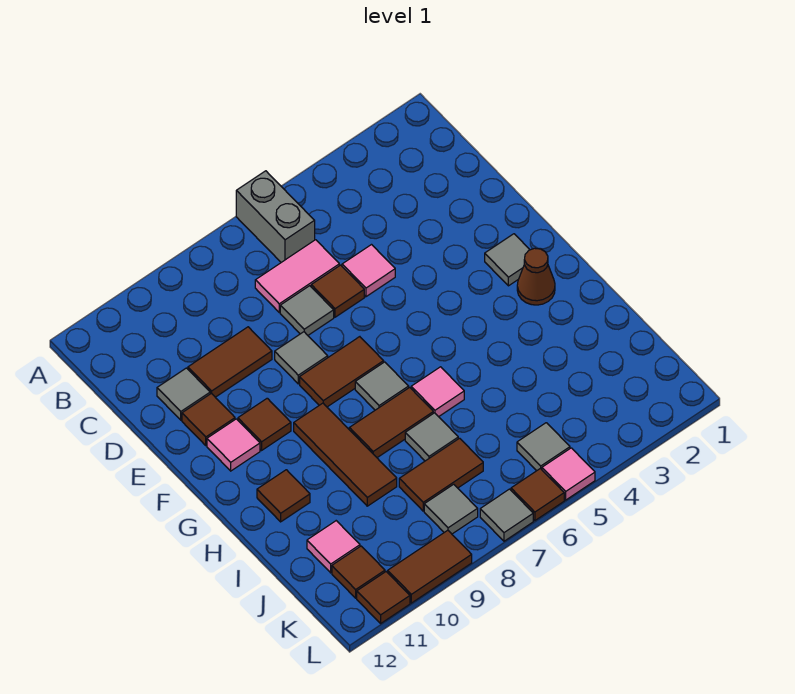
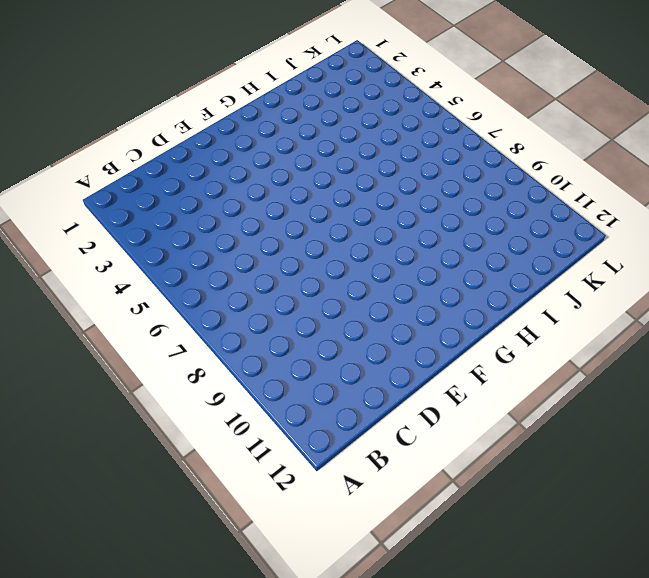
none -> grey brick A6:B6 level 1
none -> pink tile C6:C7 level 1
none -> pink tile D5 level 1
none -> brown tile D6 level 1

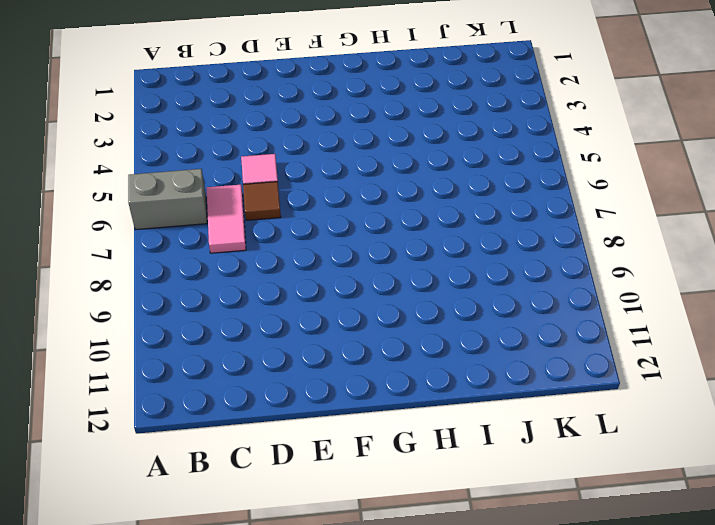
none -> grey tile D7 level 1
none -> brown tile D9:D10 level 1
none -> grey tile D11 level 1
none -> grey tile E8 level 1

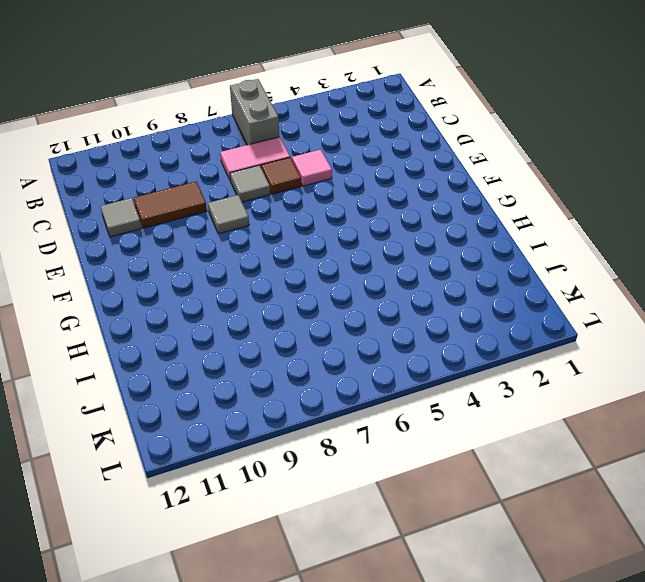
none -> brown tile E11 level 1
none -> grey tile F2 level 1
none -> brown tile F7:F8 level 1
none -> brown tile F10 level 1

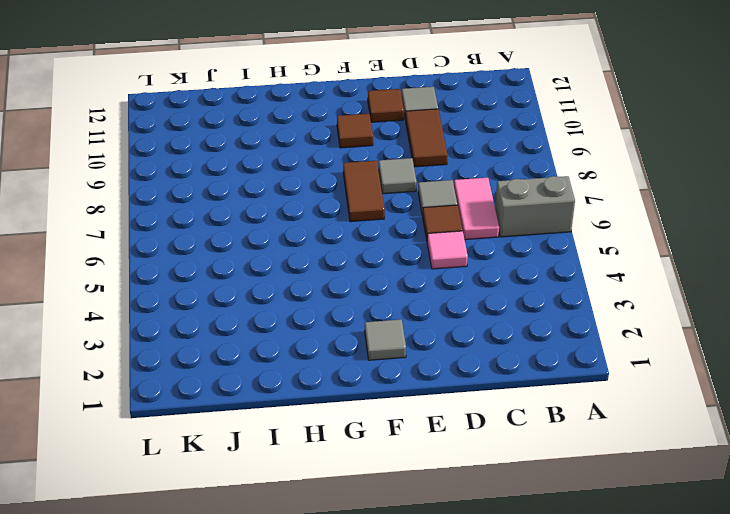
none -> pink tile F11 level 1
none -> brown cone G2 level 1
none -> grey tile G7 level 1
none -> brown tile G9:I9 level 1

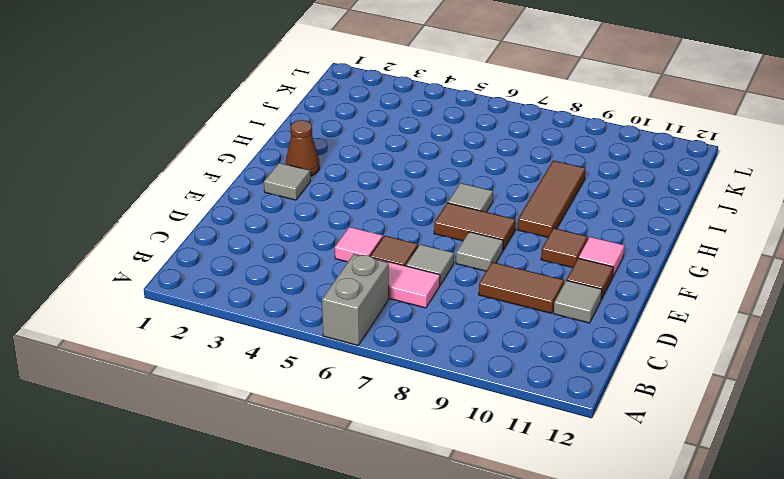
none -> pink tile H6 level 1
none -> brown tile H7:H8 level 1
none -> brown tile H11 level 1
none -> grey tile I7 level 1

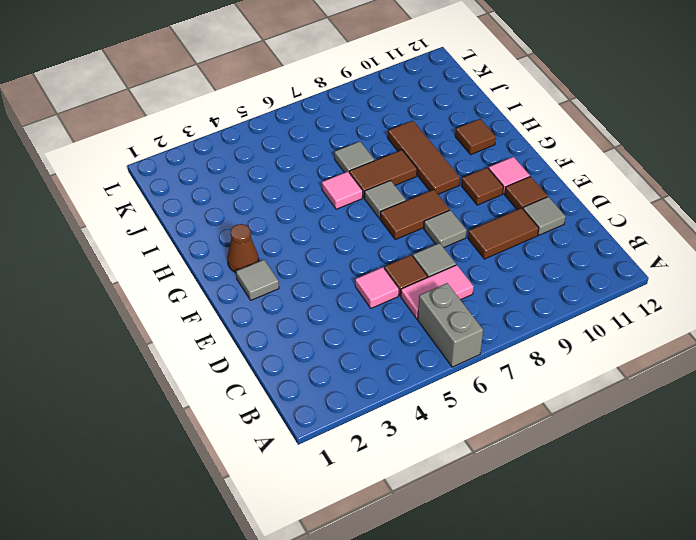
none -> brown tile J7:J8 level 1
none -> pink tile J11 level 1
none -> grey tile K5 level 1
none -> grey tile K8 level 1

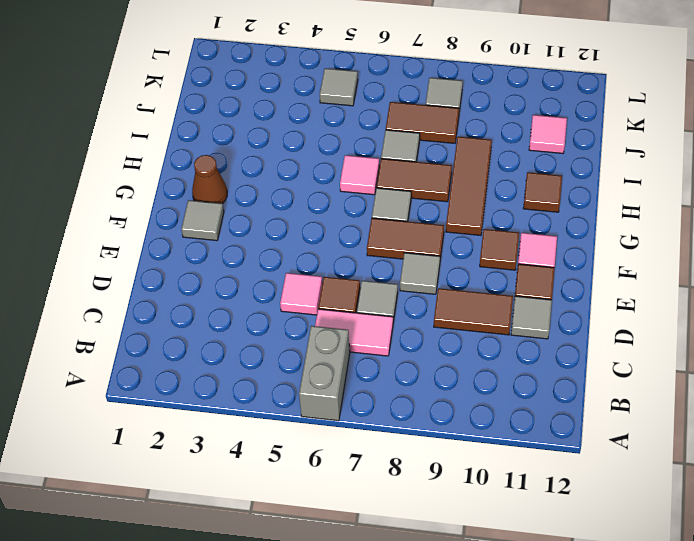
none -> brown tile K11 level 1
none -> pink tile L5 level 1
none -> brown tile L6 level 1
none -> grey tile L7 level 1

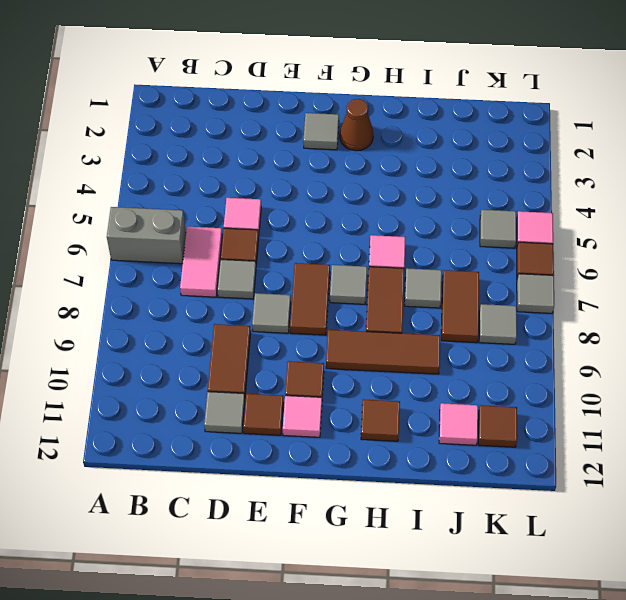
none -> brown tile L9:L10 level 1
none -> brown tile L11 level 1

